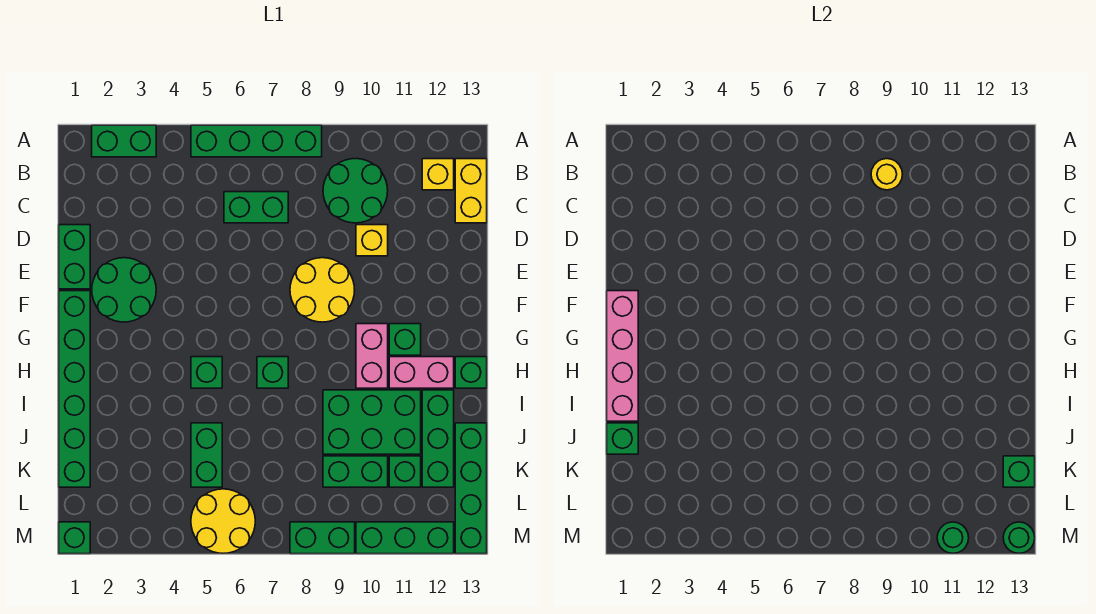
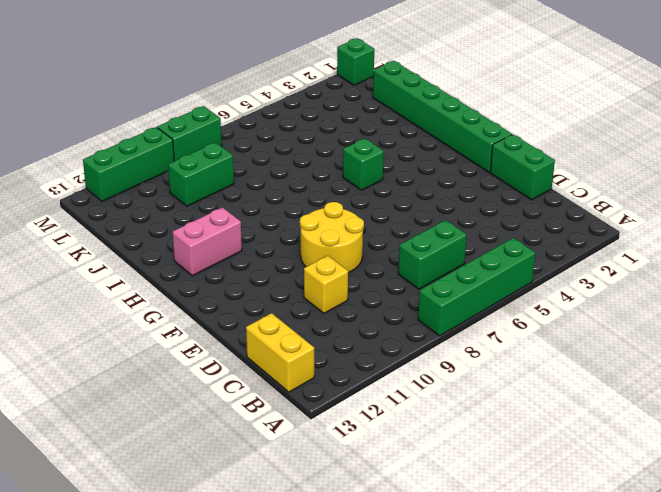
none -> green brick A2:A3 level 1
none -> green round brick B9:C10 level 1
none -> yellow brick B12 level 1
none -> green round brick E2:F3 level 1

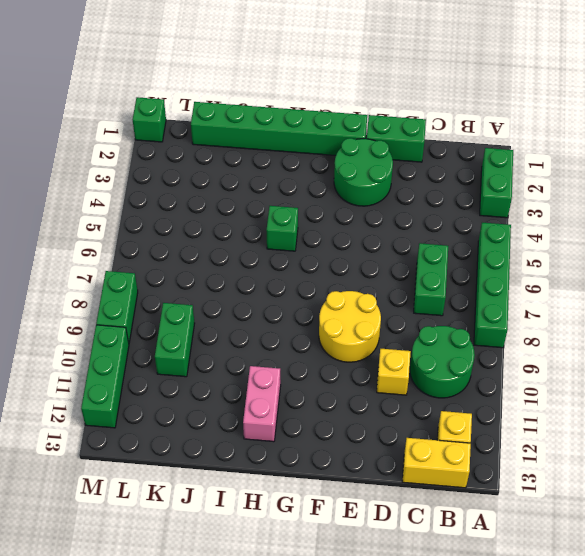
none -> pink brick G10:H10 level 1
none -> green brick G11 level 1
none -> green brick H7 level 1
none -> green brick H13 level 1

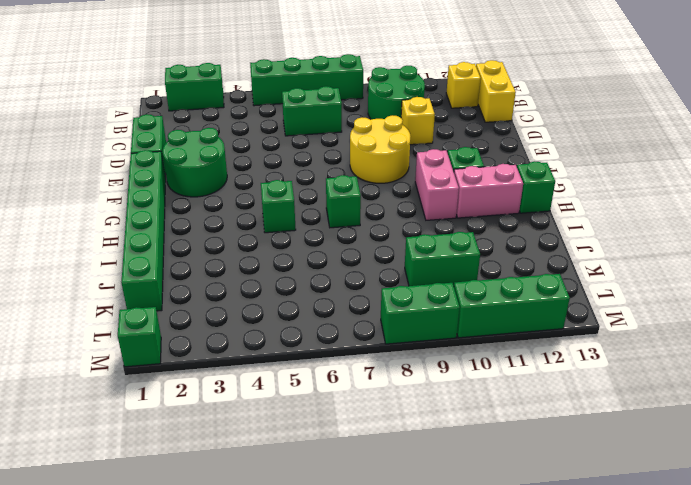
none -> green brick I9:J11 level 1
none -> green brick I12:K12 level 1
none -> green brick J5:K5 level 1
none -> green brick J13:M13 level 1

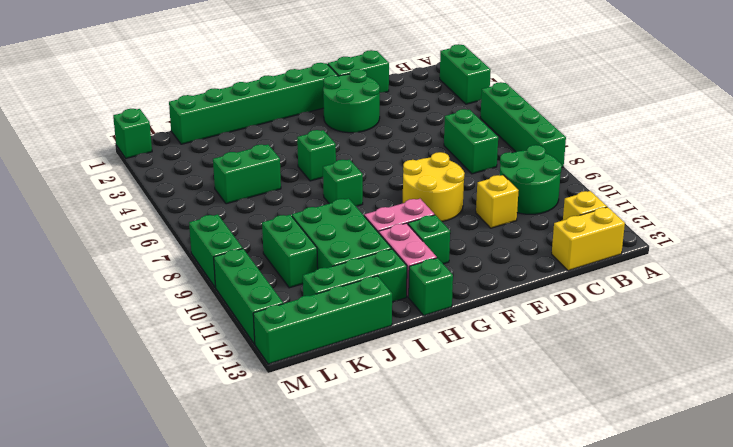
none -> green brick K11 level 1
none -> yellow round brick L5:M6 level 1
none -> yellow round brick B9 level 2
none -> pink brick F1:I1 level 2

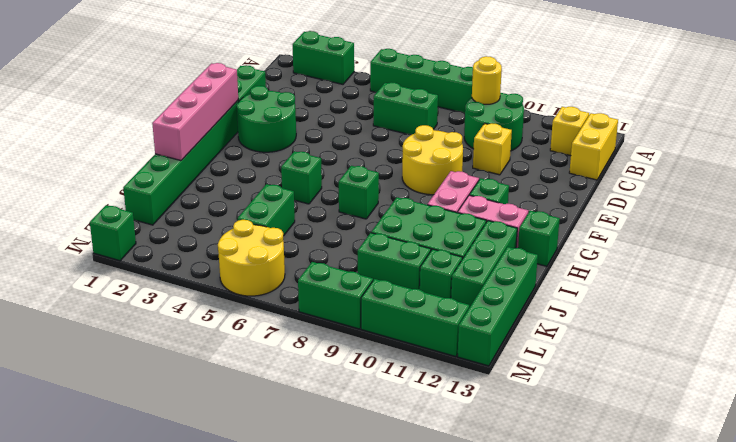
none -> green brick J1 level 2
none -> green brick K13 level 2
none -> green round brick M11 level 2
none -> green round brick M13 level 2

